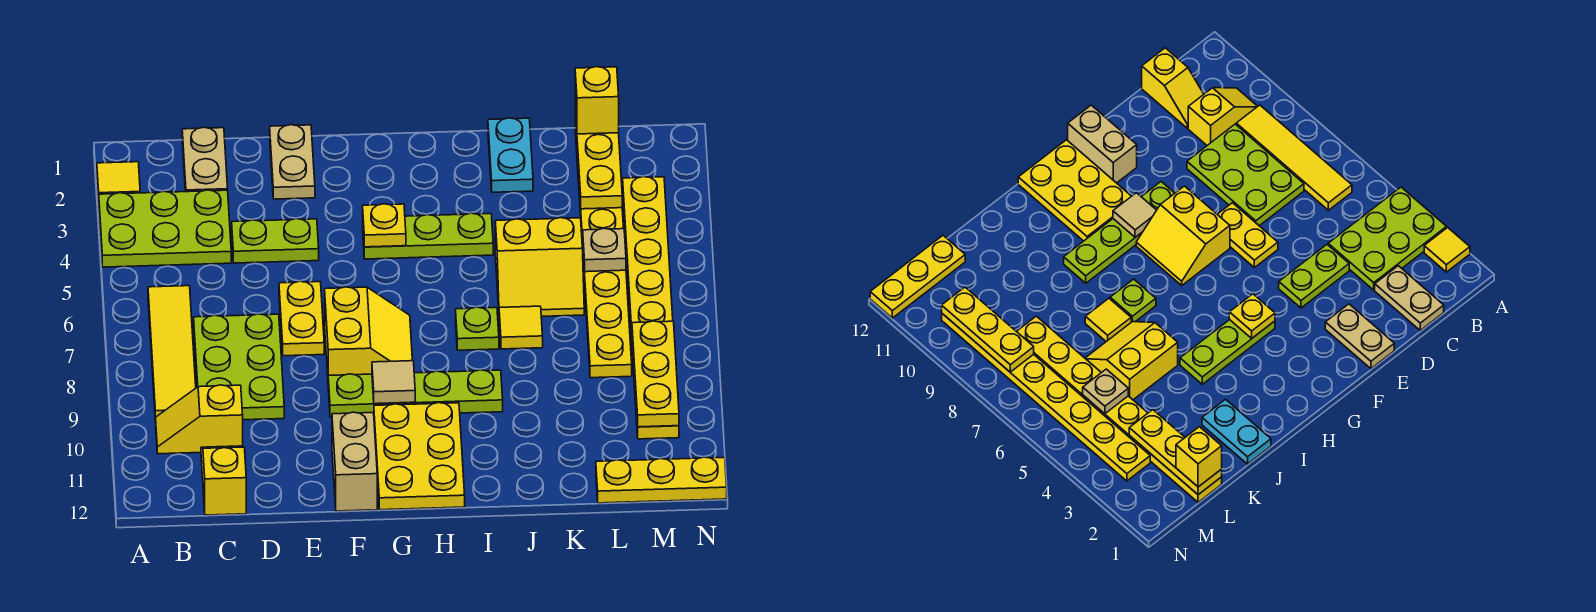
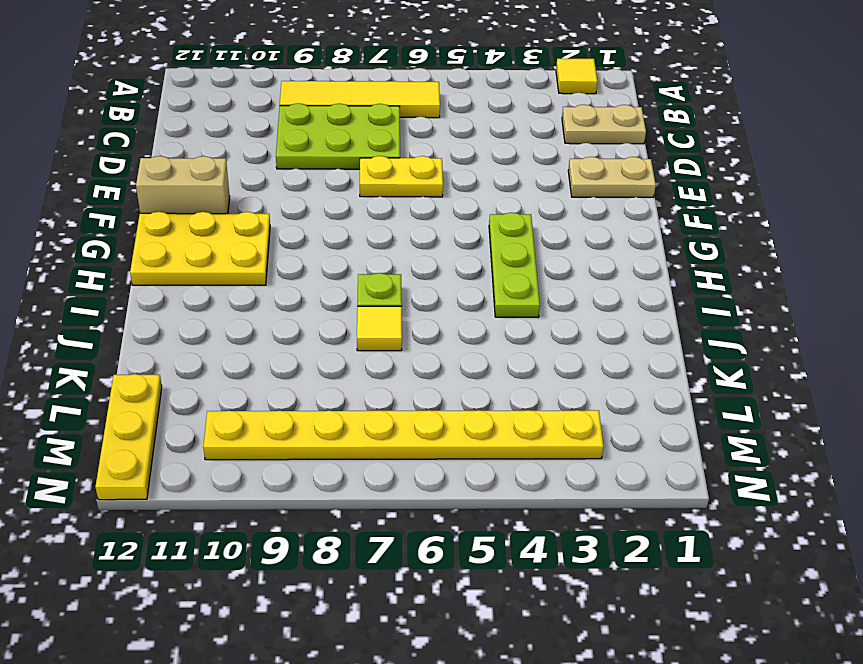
none -> lime plate A3:C4 level 1
none -> yellow slope B10:C10 level 1 top C
none -> yellow slope C11:C12 level 1 top 12

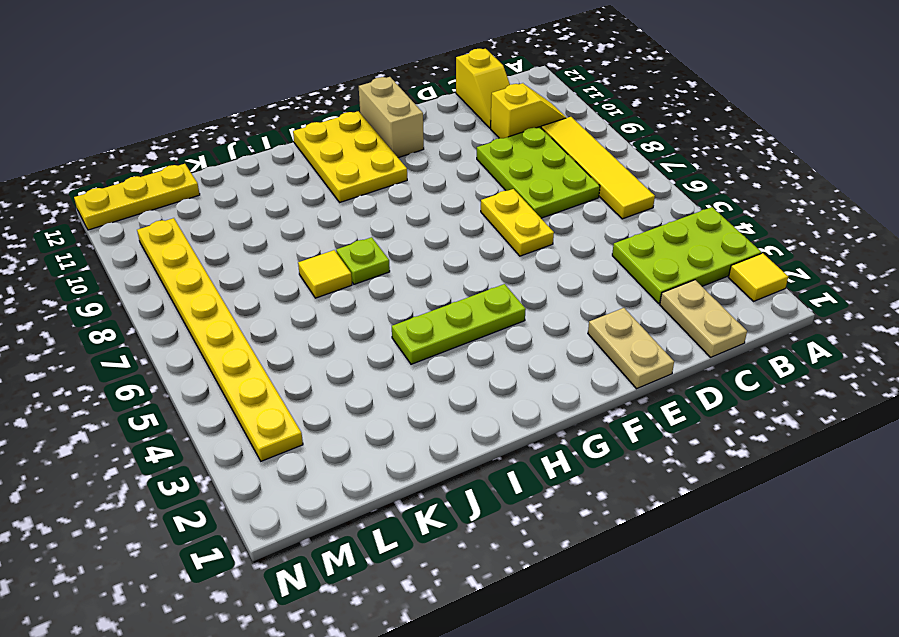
none -> lime plate D4:E4 level 1
none -> yellow slope F7:G8 level 1 top F
none -> lime plate F9:I9 level 1

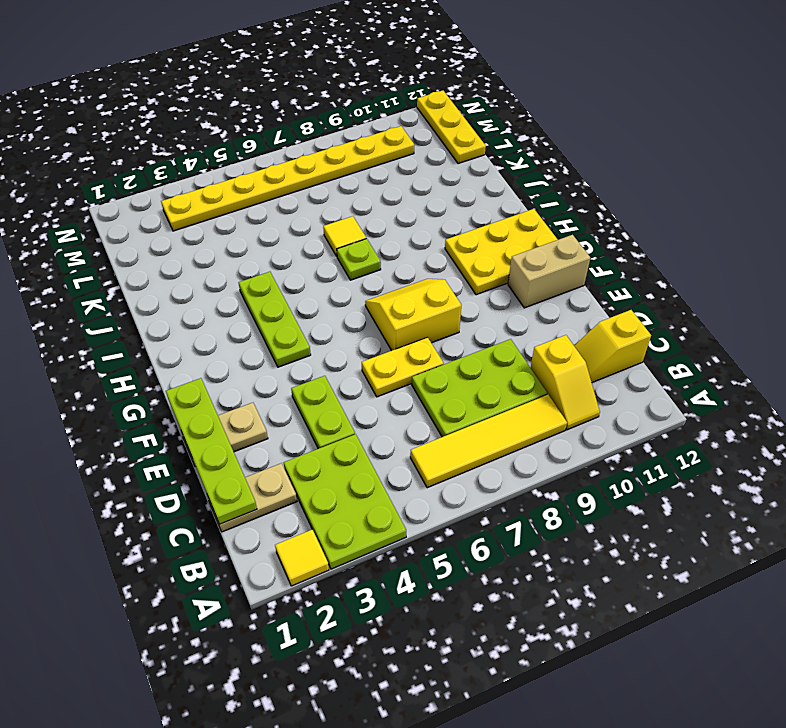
lime plate C1:F1 level 2 -> lime plate F9:I9 level 1
none -> cyan plate J1:J2 level 1
none -> yellow slope J5:K6 level 1 top 5
none -> yellow plate L1:L8 level 1

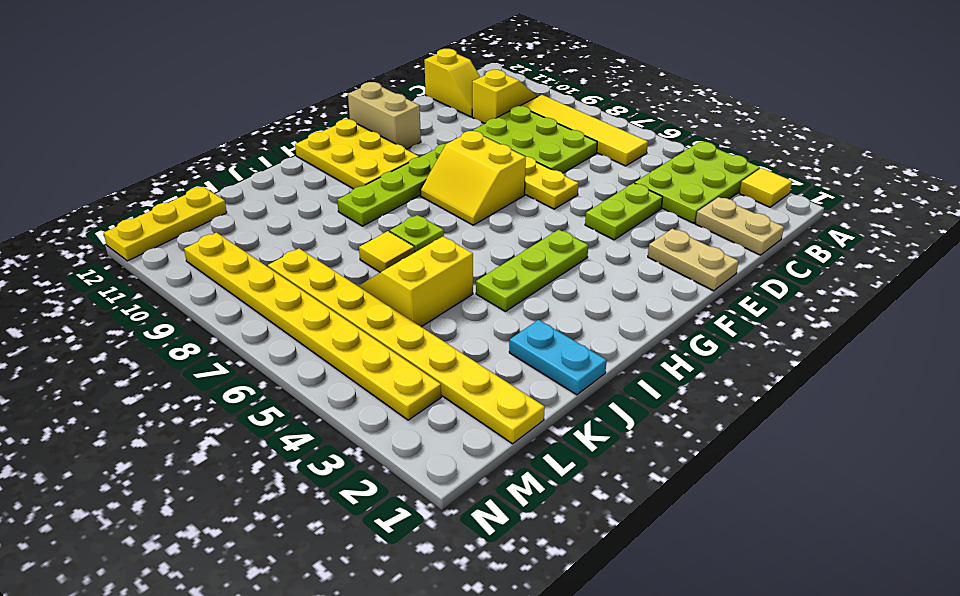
none -> yellow plate G4 level 2
none -> tan tile G9 level 2
none -> yellow plate L1:L3 level 2

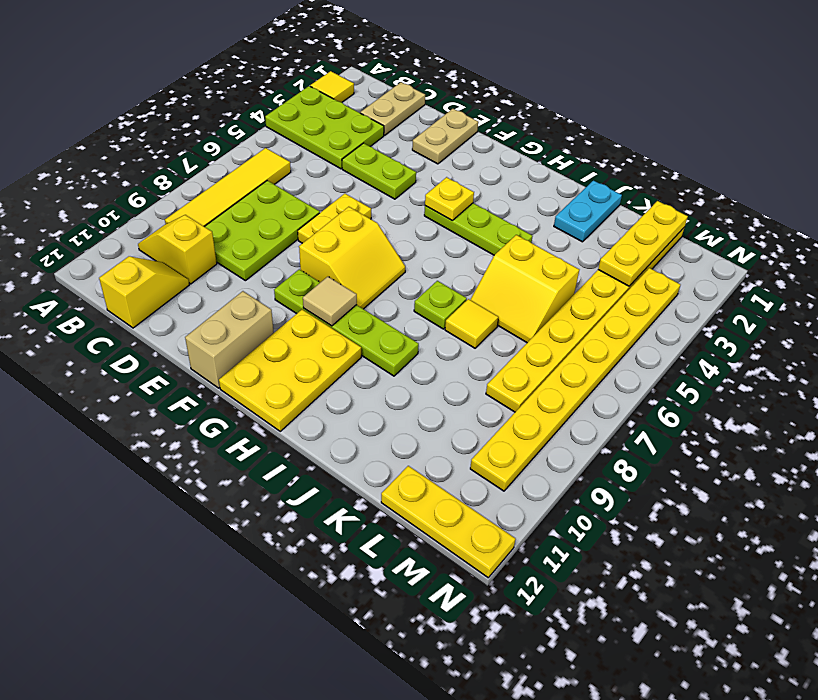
none -> tan plate L5 level 2
none -> yellow plate M8:M10 level 2
none -> yellow brick L1 level 3

